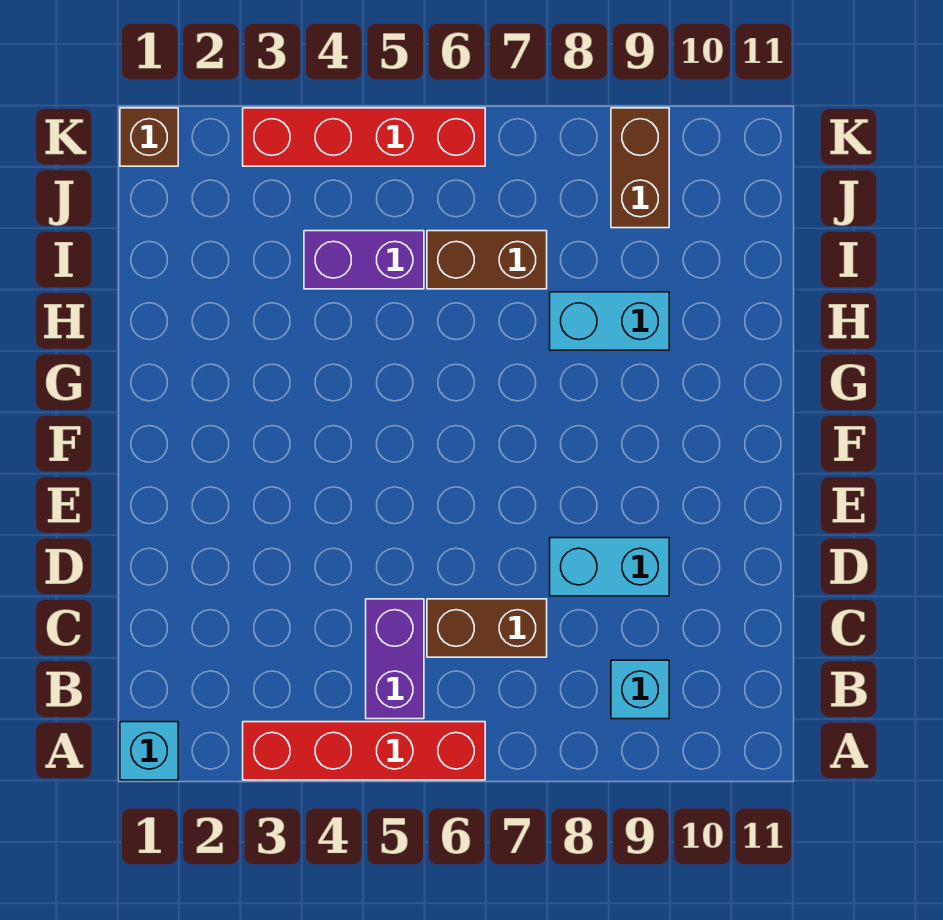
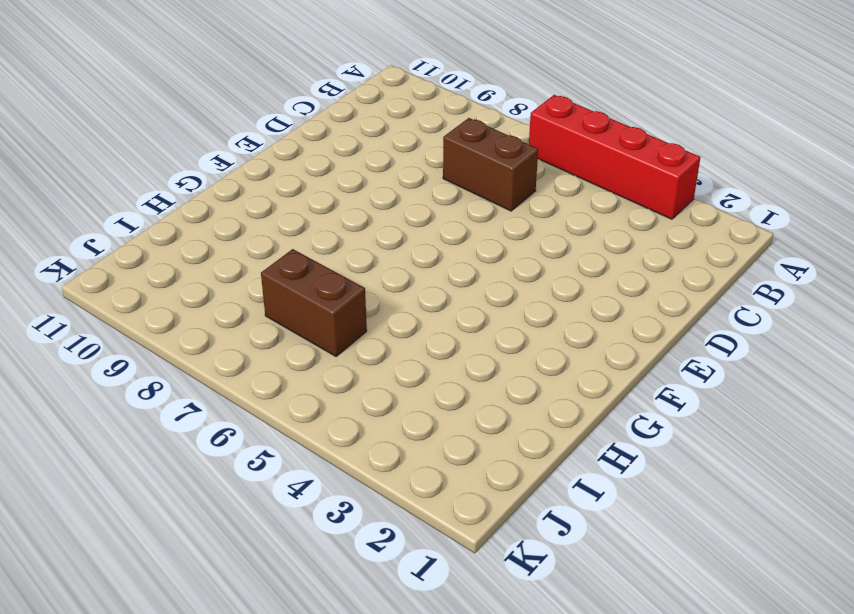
none -> cyan brick A1 level 1
none -> purple brick B5:C5 level 1
none -> cyan brick B9 level 1

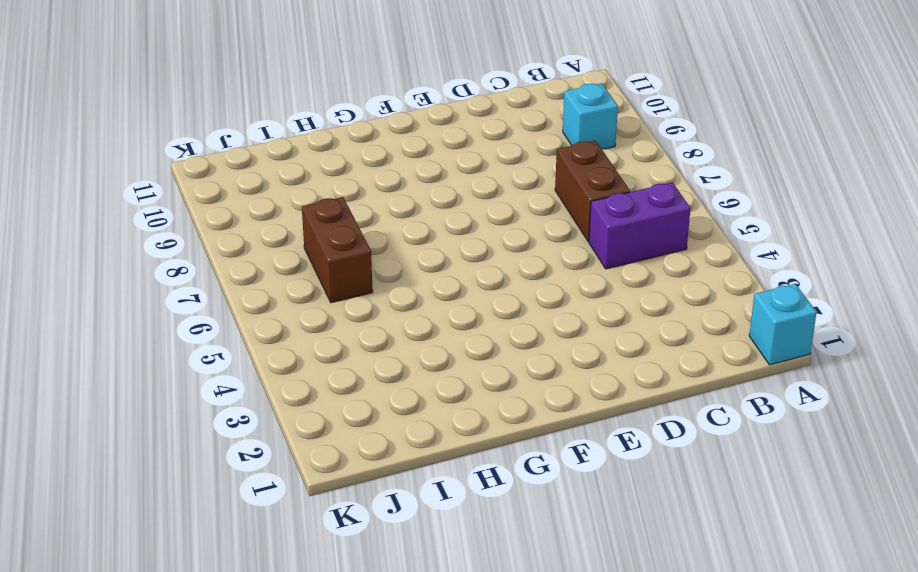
none -> red brick A3:A6 level 1
none -> cyan brick D8:D9 level 1
none -> cyan brick H8:H9 level 1

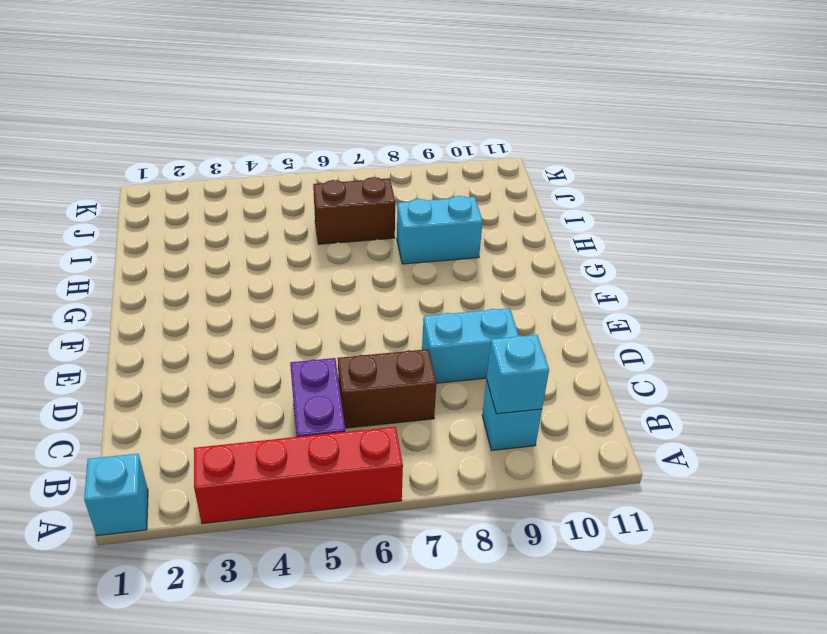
cyan brick B9 level 2 -> none
none -> purple brick I4:I5 level 1
none -> brown brick J9:K9 level 1
none -> brown brick K1 level 1

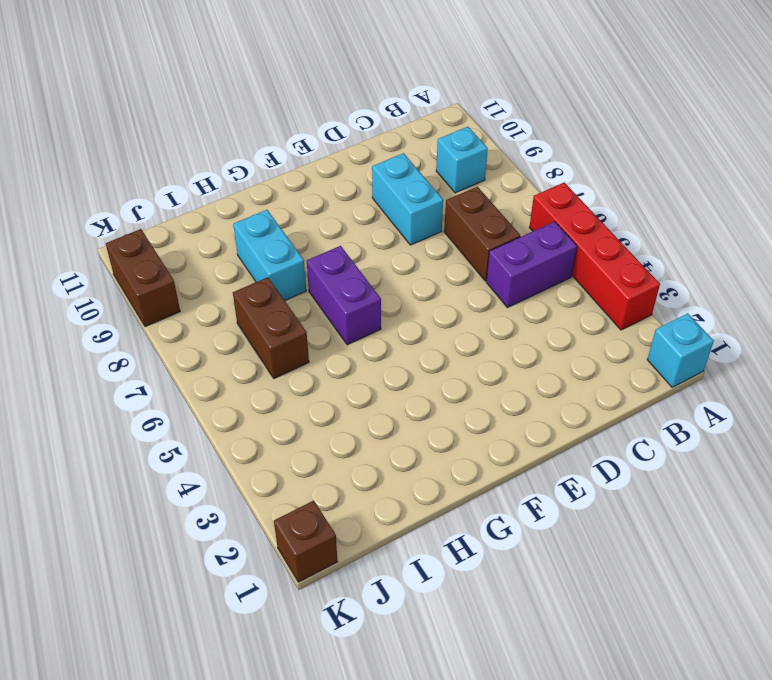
purple brick G6:G7 level 1 -> purple brick I4:I5 level 1
brown brick K9:K10 level 1 -> brown brick J9:K9 level 1
none -> red brick K3:K6 level 1

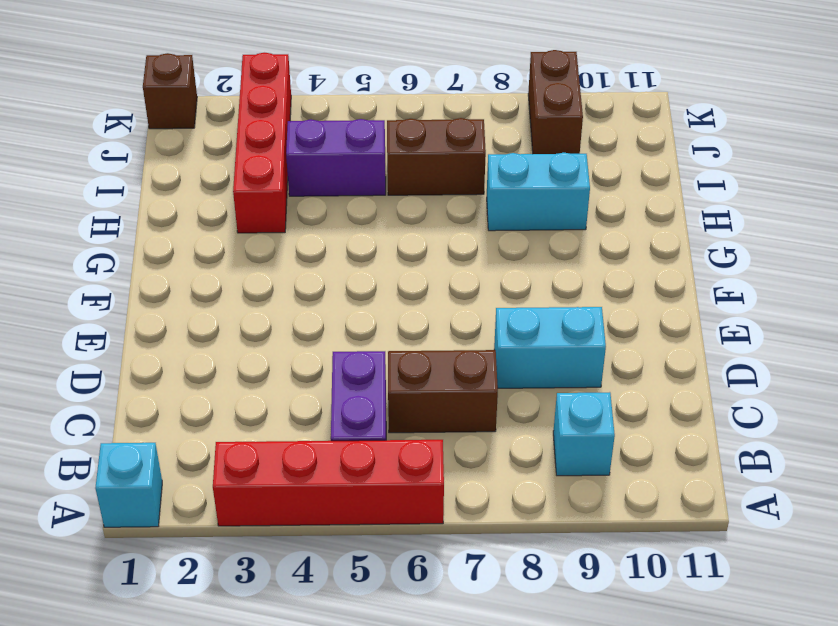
red brick H3:K3 level 1 -> red brick K3:K6 level 1

